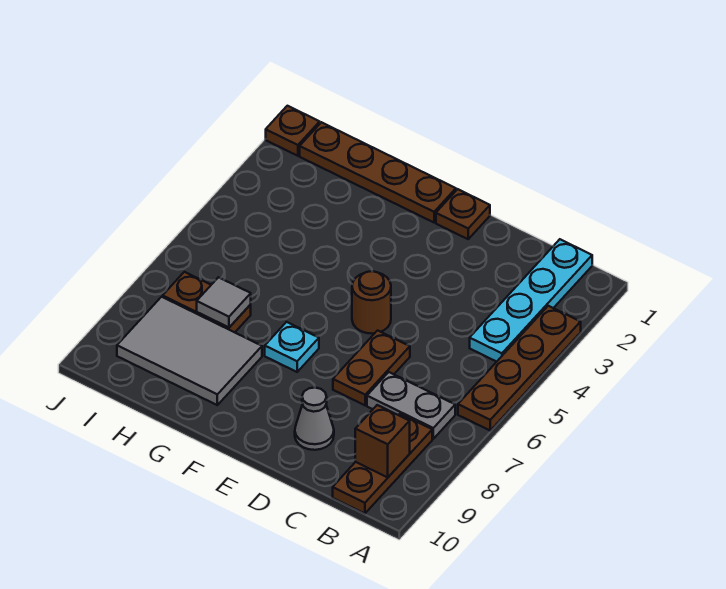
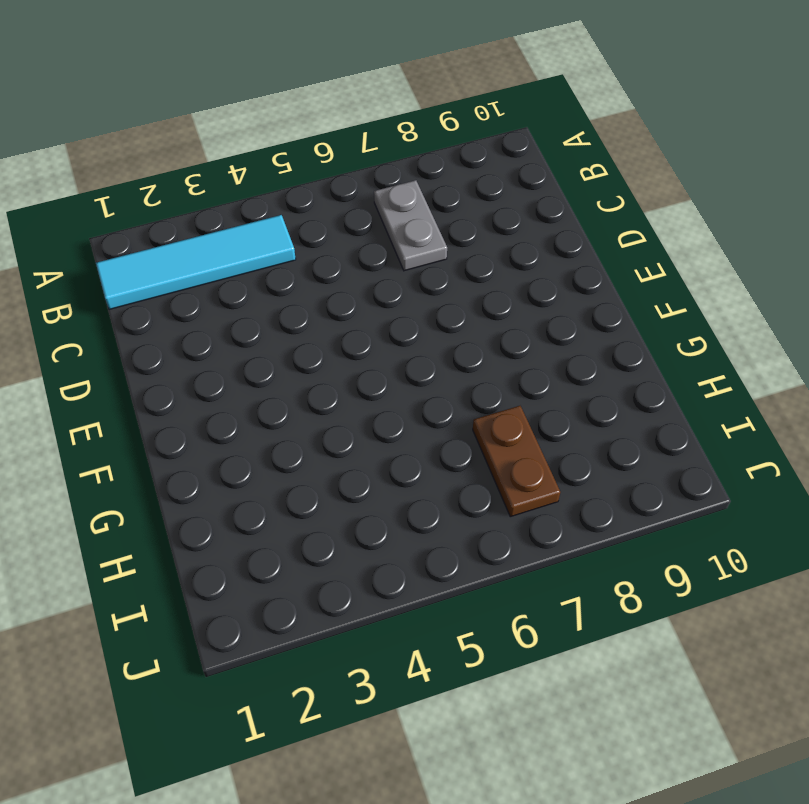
cyan tile B1:B4 level 1 -> cyan plate B1:B4 level 1
none -> brown plate A3:A6 level 1
none -> brown plate B8:B10 level 1
none -> brown plate D6:D7 level 1

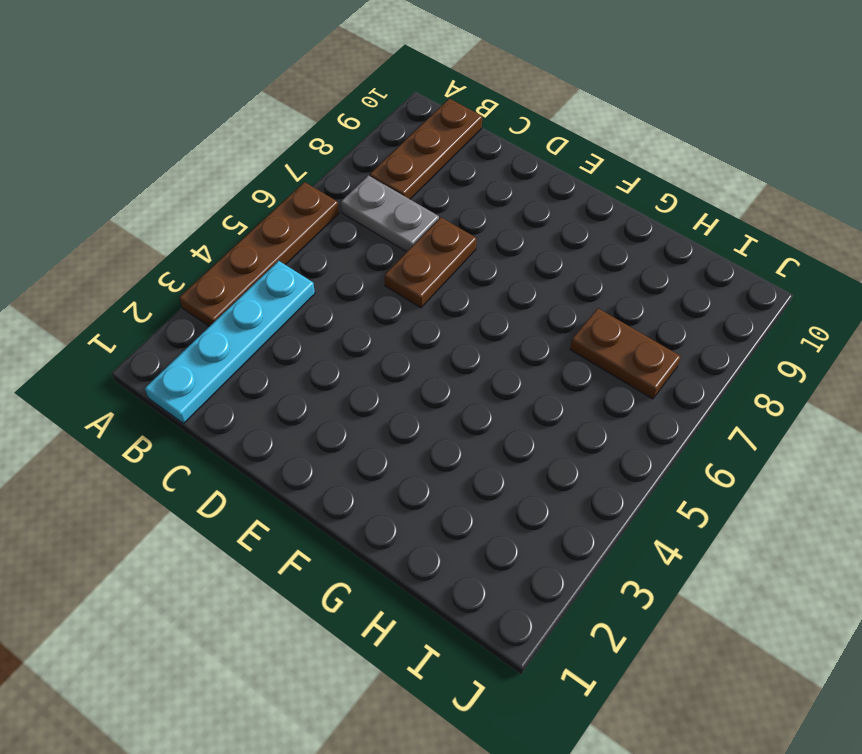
none -> grey cone D9 level 1
none -> brown plate E1 level 1
none -> brown round brick E5 level 1

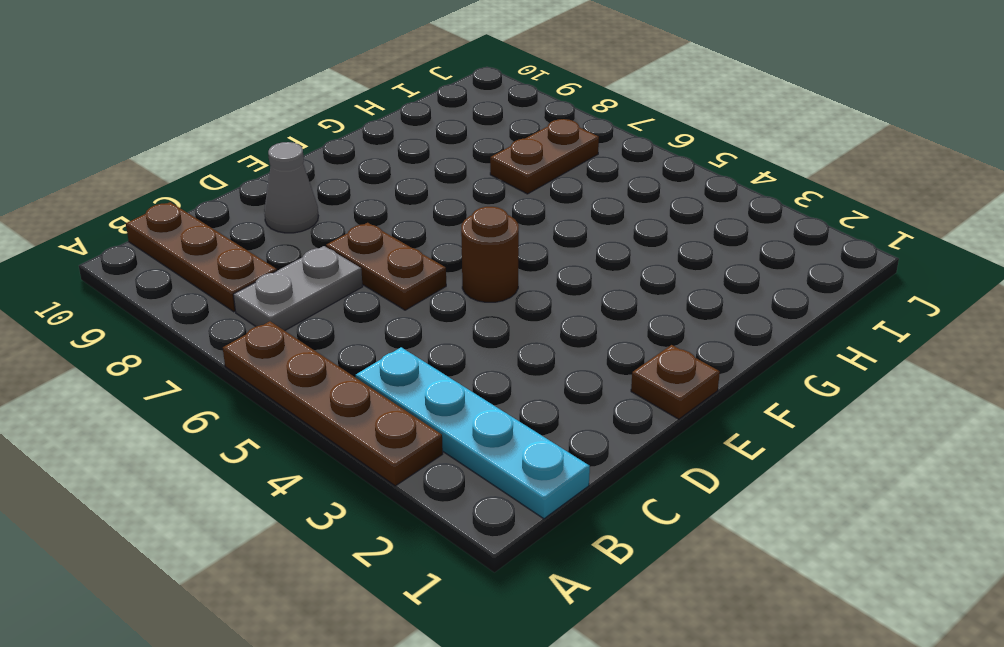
none -> brown plate F1:I1 level 1
none -> cyan plate F7 level 1
none -> grey tile G8:I9 level 1

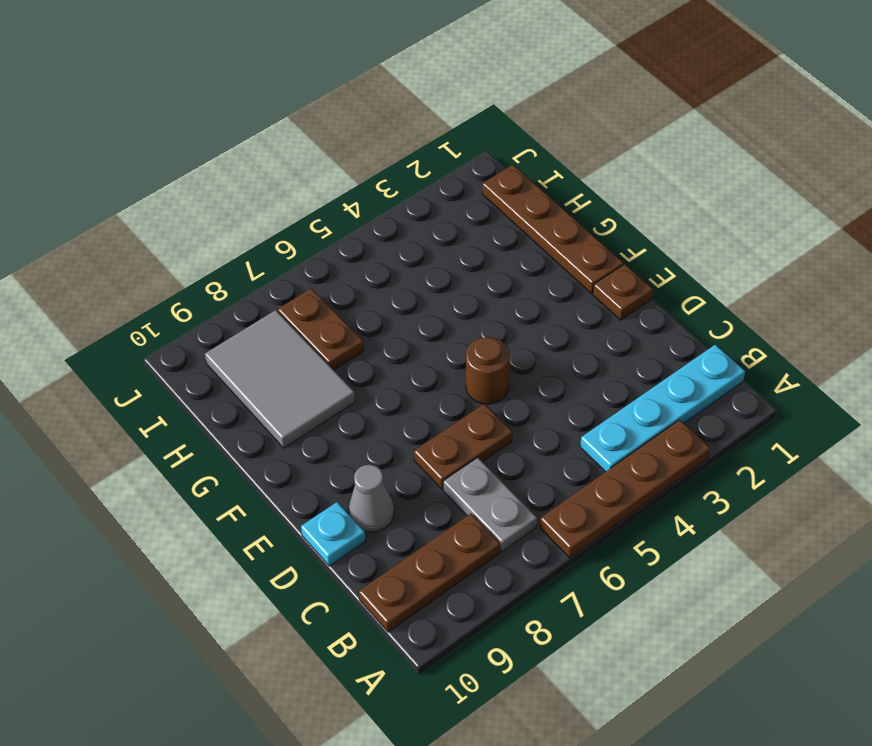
cyan plate D10 level 1 -> cyan plate F7 level 1
none -> brown plate J1 level 1
none -> brown brick B9 level 2
none -> grey tile H7 level 2

